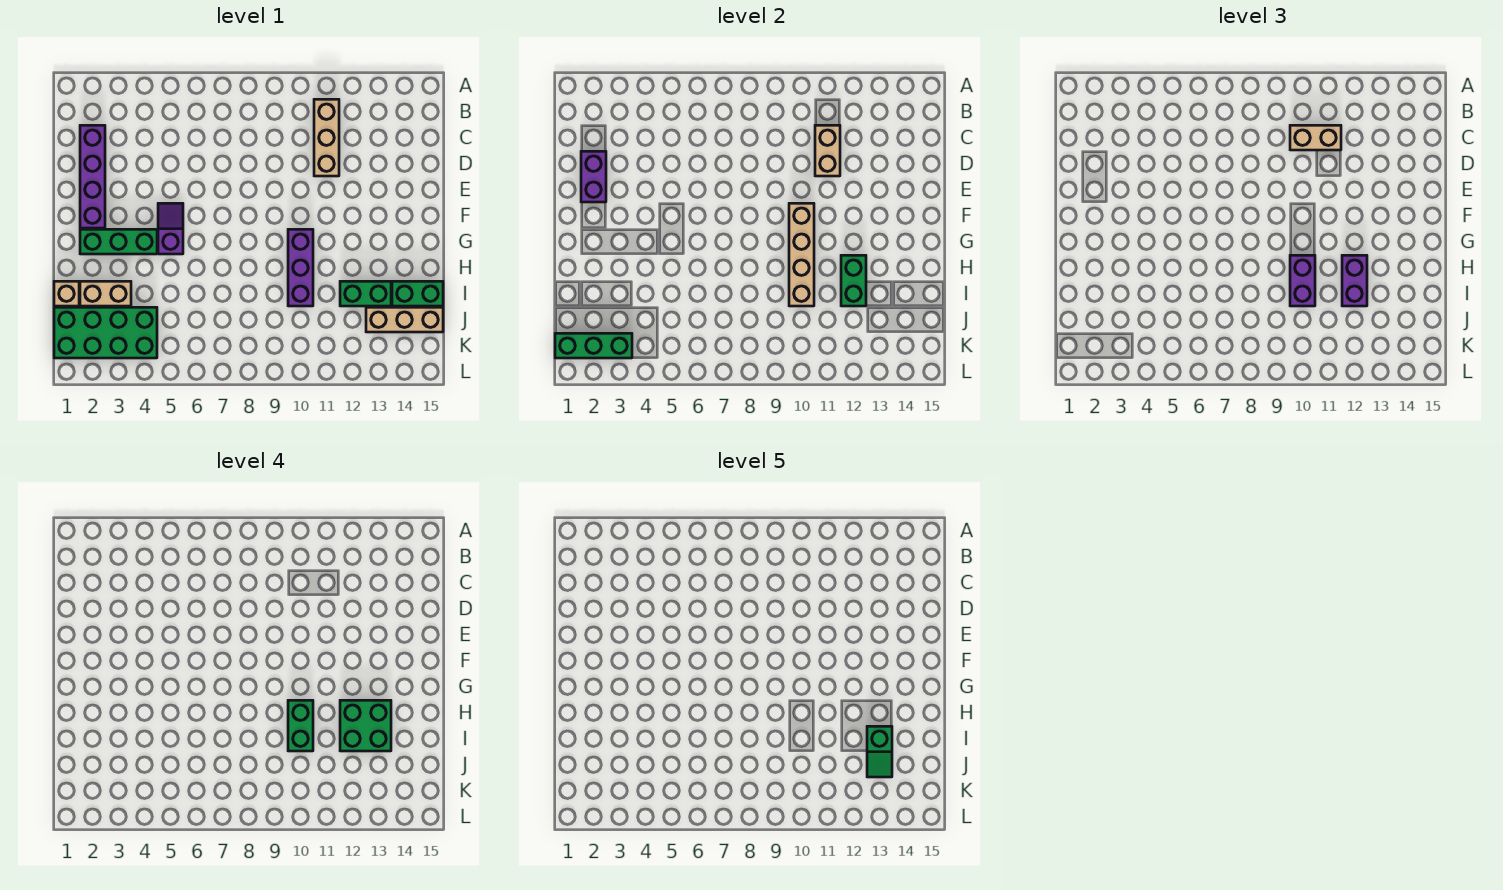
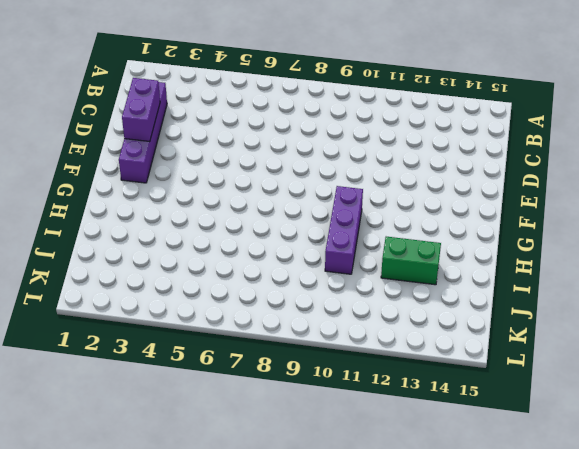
none -> tan brick B11:D11 level 1
none -> purple slope F5:G5 level 1 top G
none -> green brick G2:G4 level 1

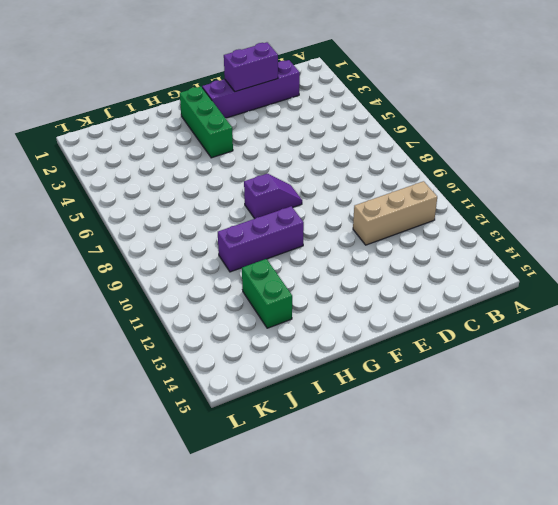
purple slope F8:G8 level 1 top G -> purple slope F5:G5 level 1 top G
none -> tan brick I1 level 1
none -> tan brick I2:I3 level 1
none -> green brick I14:I15 level 1

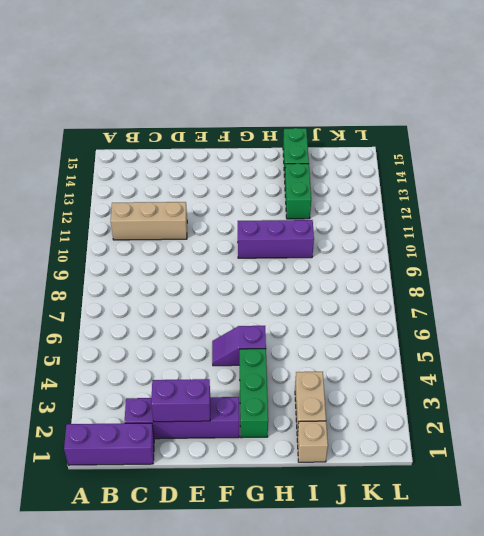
purple brick A1:C1 level 1 -> none
none -> green brick J1:K4 level 1
none -> tan brick J13:J15 level 1
none -> tan brick C11:D11 level 2

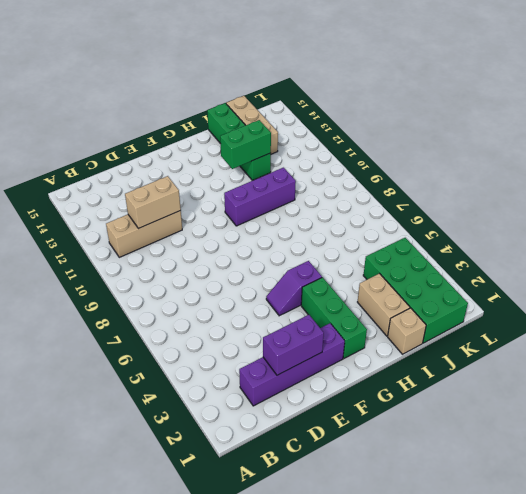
none -> tan brick F10:I10 level 2
none -> green brick K1:K3 level 2
none -> tan brick C10:C11 level 3

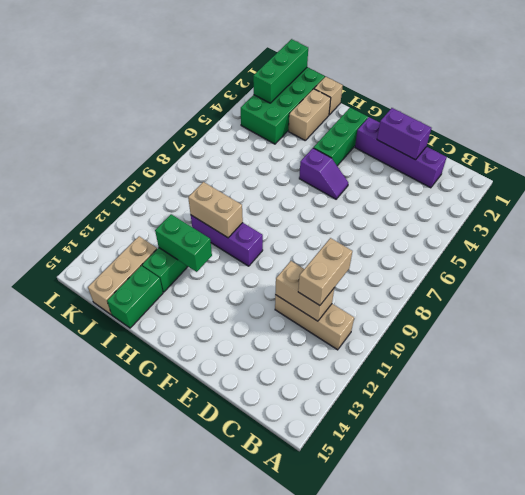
tan brick H10:I10 level 2 -> tan brick F10:I10 level 2
none -> purple brick H10:I10 level 3
none -> purple brick H12:I12 level 3
none -> green brick H10:I10 level 4

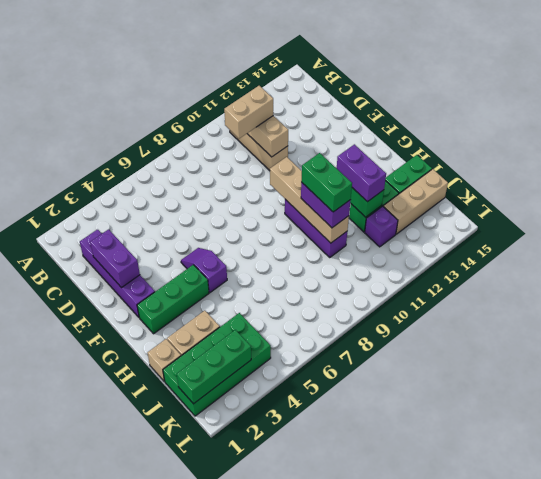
purple brick J12 level 1 -> none
none -> green brick H12:I13 level 4
none -> green slope I13:J13 level 5 top I

